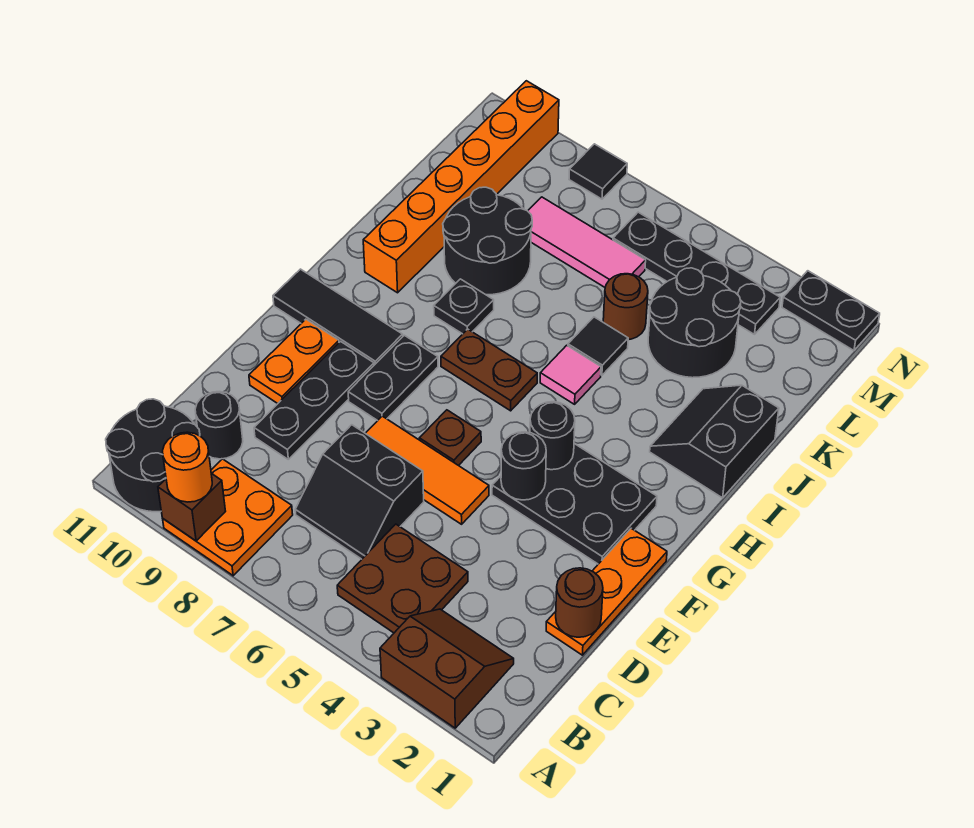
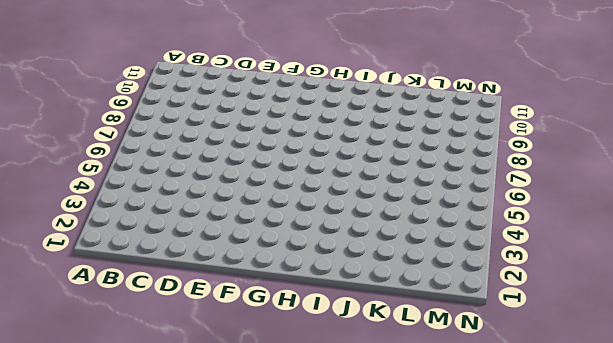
none -> brown slope A2:B3 level 1 top A
none -> orange plate A8:B9 level 1
none -> black round brick A10:B11 level 1
none -> brown plate B4:C5 level 1

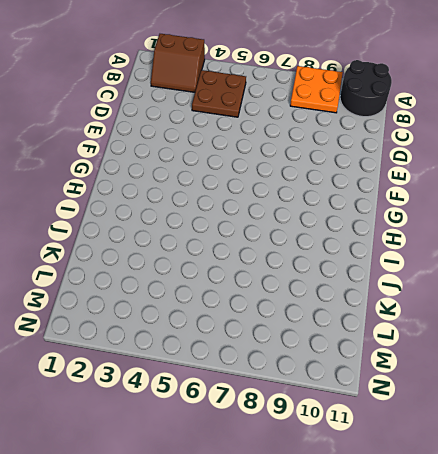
none -> black slope C6:D7 level 1 top D
none -> black round brick C10 level 1
none -> orange plate D1:F1 level 1
none -> black plate D9:F9 level 1

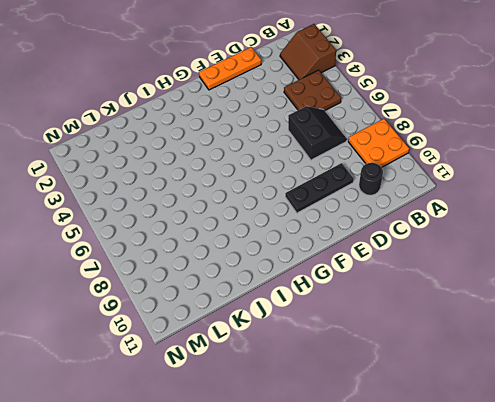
none -> black round brick A10:B11 level 1
none -> orange tile E5:E7 level 1
none -> orange plate E10:F10 level 1
none -> black plate F2:G4 level 1

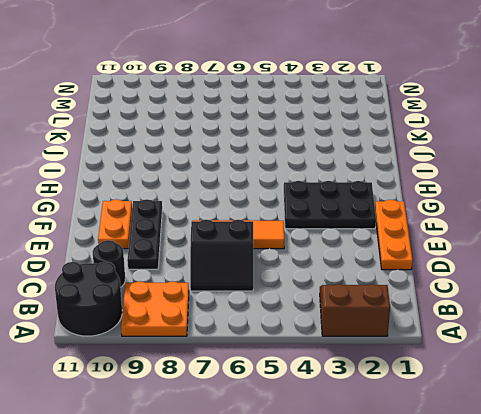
none -> brown plate B4:C5 level 1
none -> brown plate F6 level 1
none -> black plate F8:G8 level 1
none -> black tile G9:G11 level 1

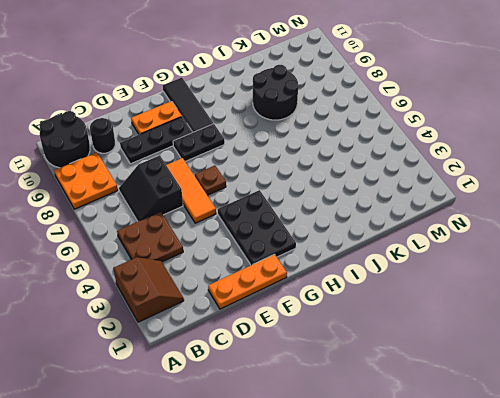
none -> brown plate H6:H7 level 1
none -> black slope I1:J2 level 1 top 1
none -> pink tile I5 level 1
none -> black plate I8 level 1

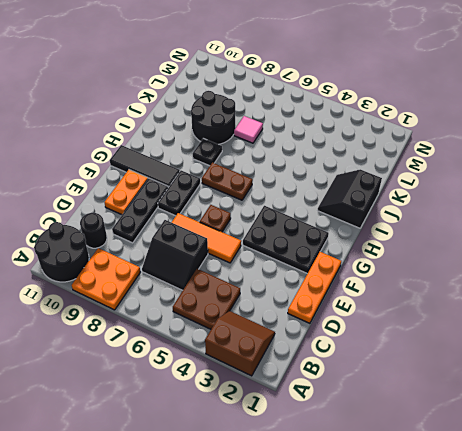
pink tile K7 level 1 -> pink tile I5 level 1
none -> orange brick I10:N10 level 1
none -> black tile J5 level 1
none -> black round brick K3:L4 level 1
none -> brown round brick K5 level 1

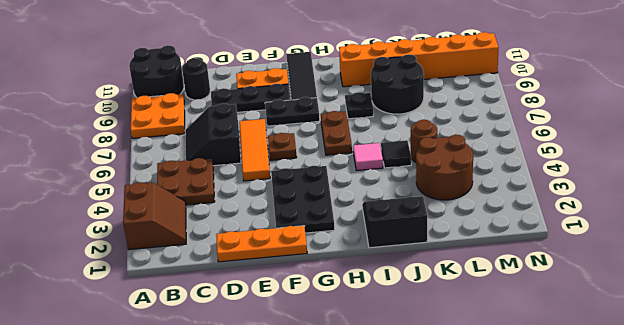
brown round brick K3:L4 level 1 -> black round brick K3:L4 level 1
none -> pink tile L6:L8 level 1
none -> black plate M3:M6 level 1
none -> black plate N1:N2 level 1
none -> black tile N8 level 1

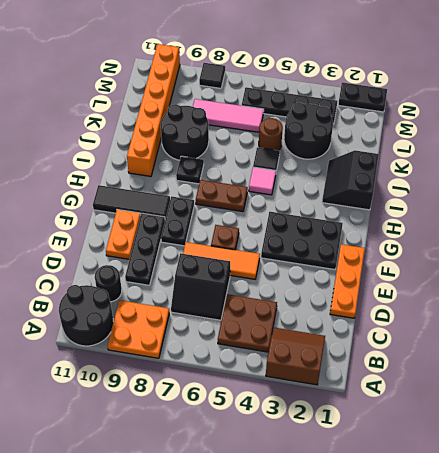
none -> brown brick A9 level 2
none -> brown round brick D1 level 2
none -> black round brick F4 level 2
none -> black round brick G4 level 2

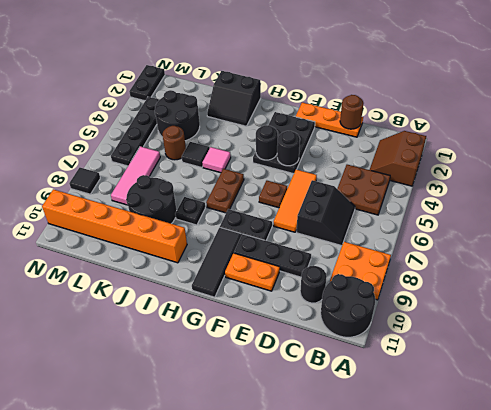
none -> brown brick A9 level 2
none -> orange round brick A9 level 3

